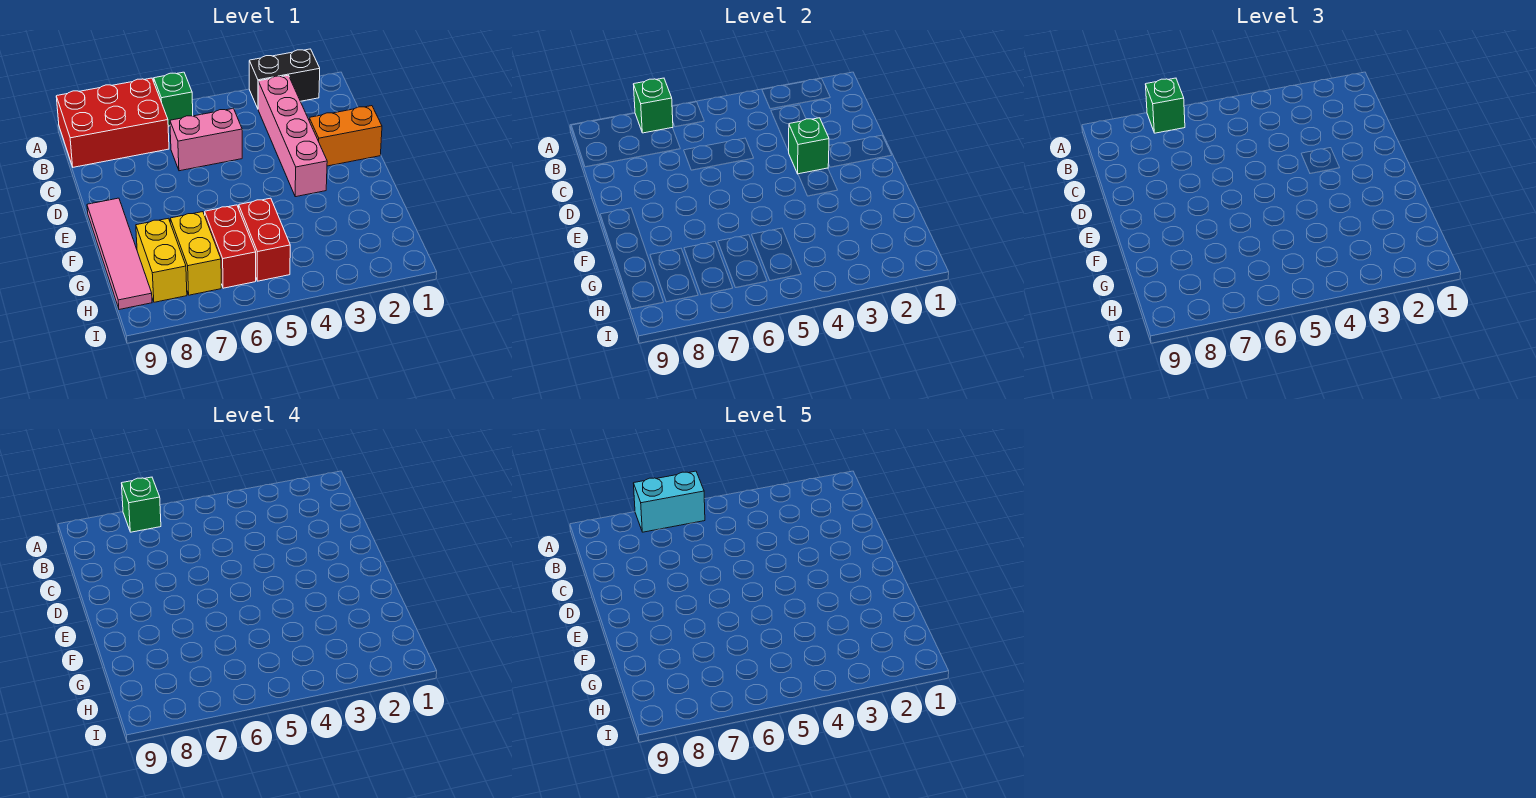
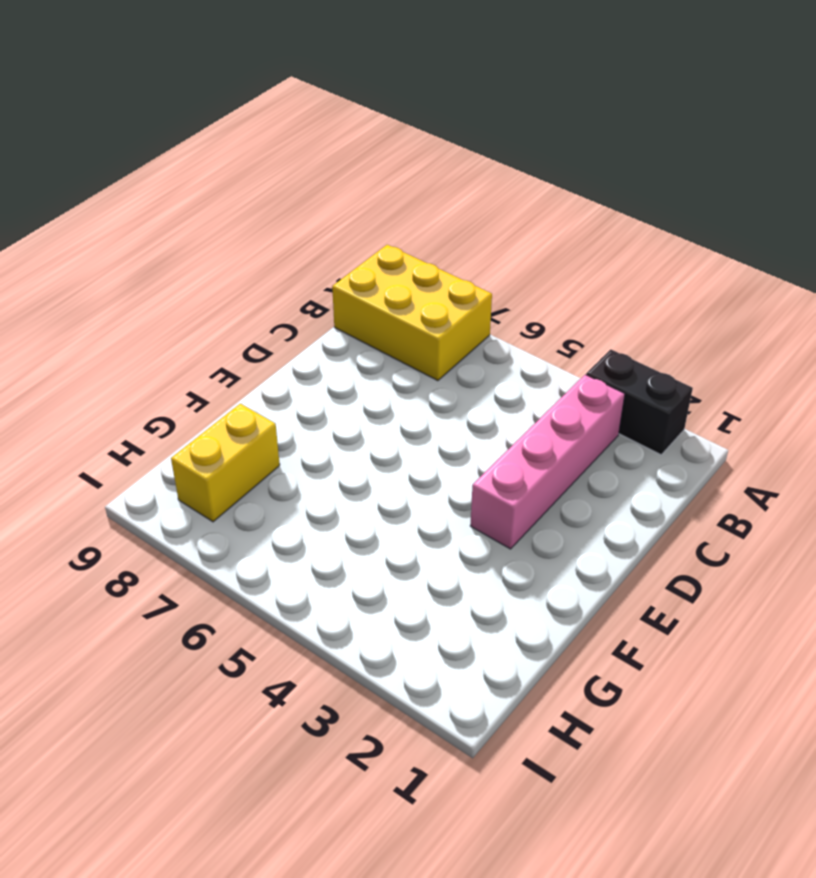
yellow brick A7:B9 level 1 -> red brick A7:B9 level 1
none -> green brick A6 level 1
none -> pink brick C5:C6 level 1
none -> orange brick D1:D2 level 1

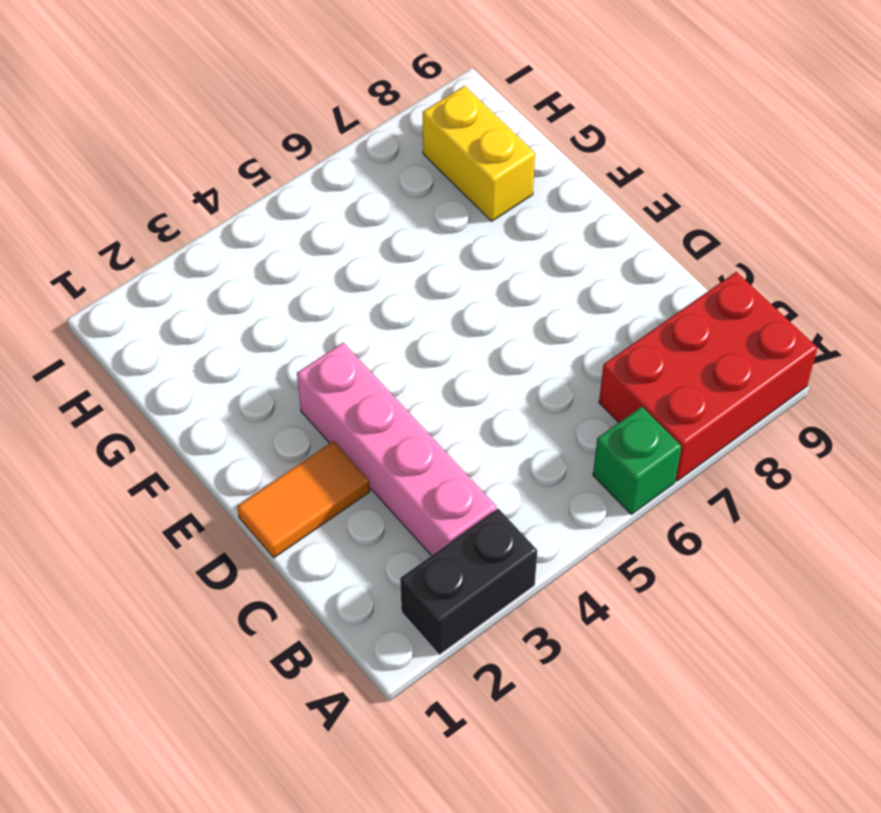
orange tile D1:D2 level 1 -> orange brick D1:D2 level 1
none -> pink brick C5:C6 level 1
none -> pink tile E9:H9 level 1
none -> red brick G5:H5 level 1

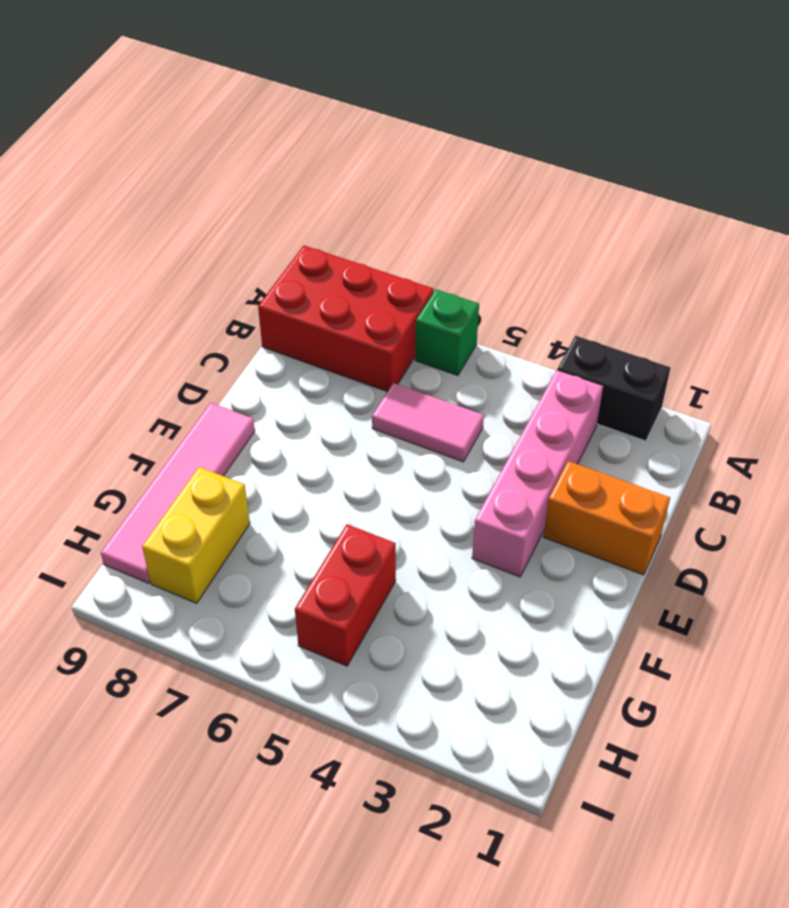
pink tile C5:C6 level 1 -> pink brick C5:C6 level 1
none -> red brick G6:H6 level 1
none -> yellow brick G7:H7 level 1
none -> green brick A7 level 2

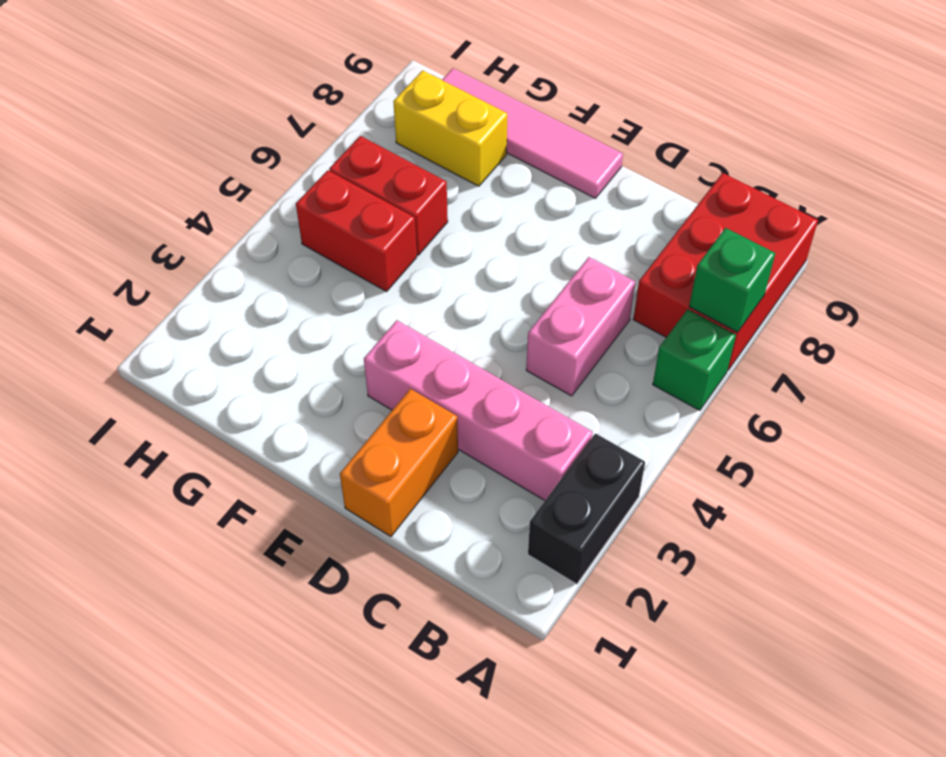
none -> yellow brick G7:H7 level 1
none -> green brick D3 level 2
none -> green brick A7 level 3

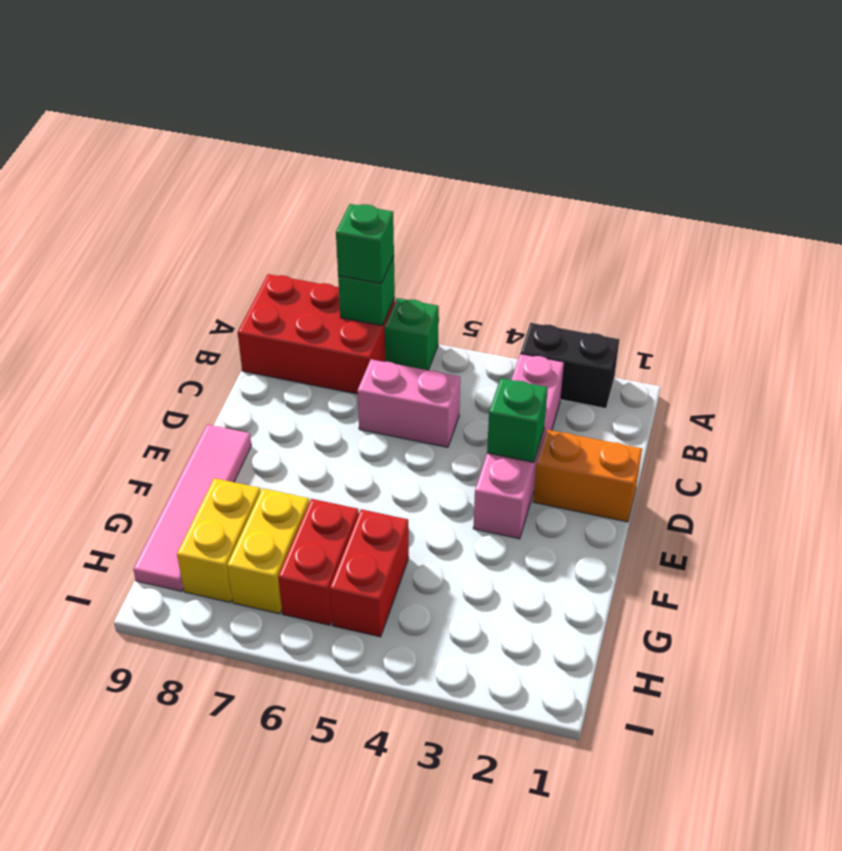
none -> green brick A7 level 4
none -> cyan brick A6:A7 level 5

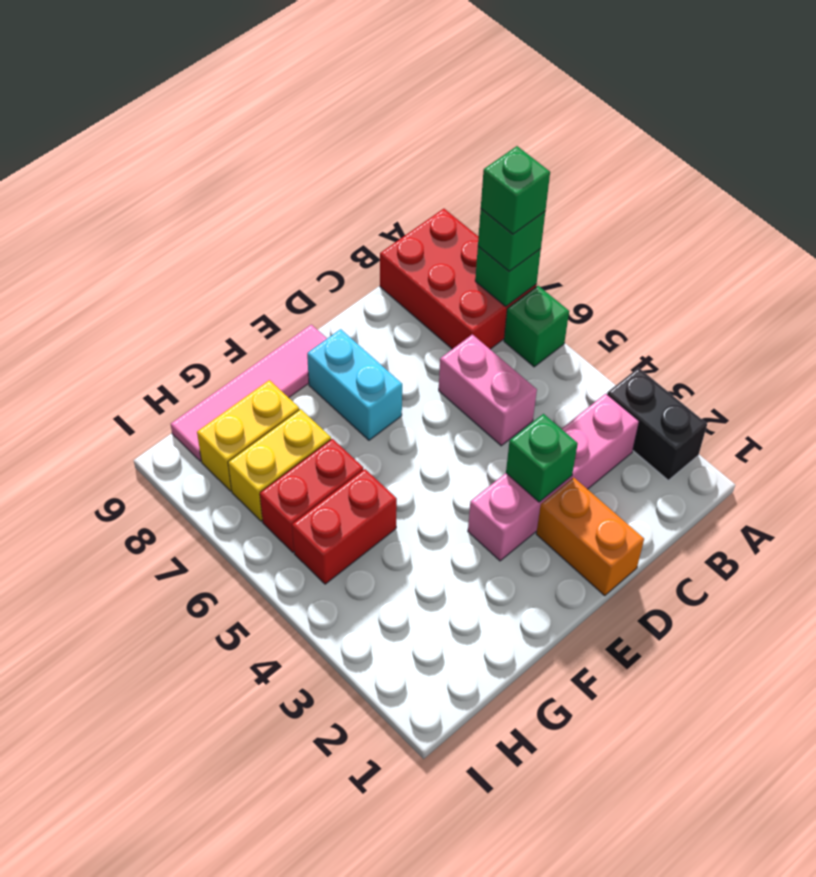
cyan brick E7:E8 level 1 -> cyan brick A6:A7 level 5

